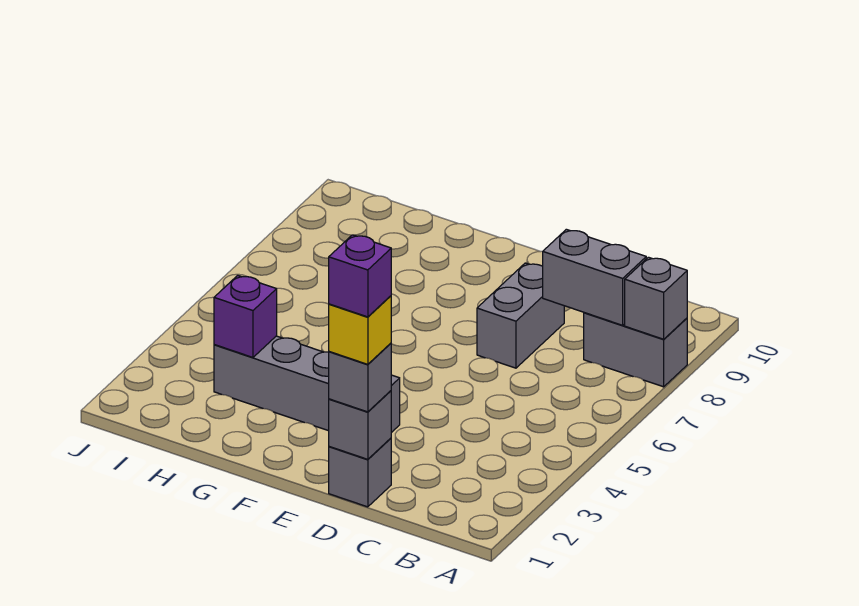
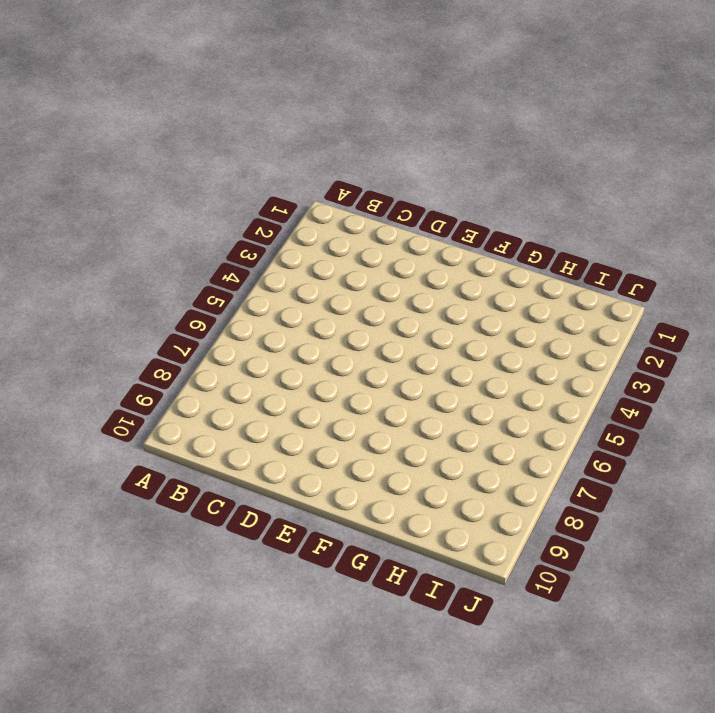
none -> grey brick A8:B8 level 1
none -> grey brick D1 level 1

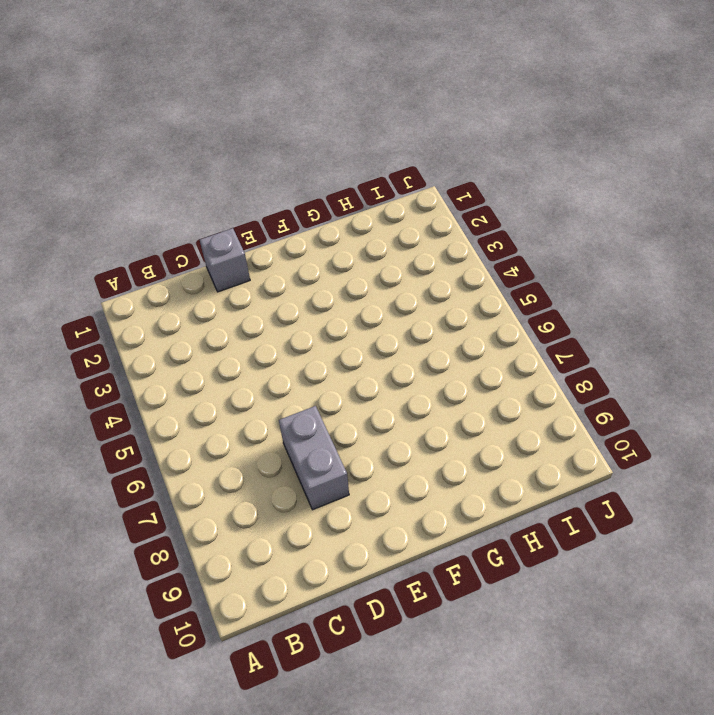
none -> grey brick A8:B8 level 1
none -> grey brick E3:H3 level 1

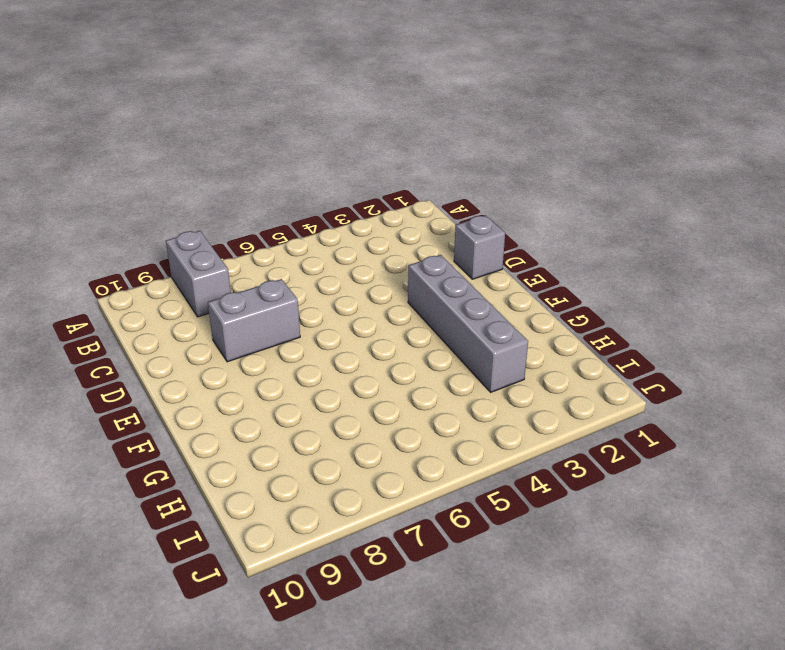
none -> grey brick A8 level 2
none -> grey brick B8:C8 level 2

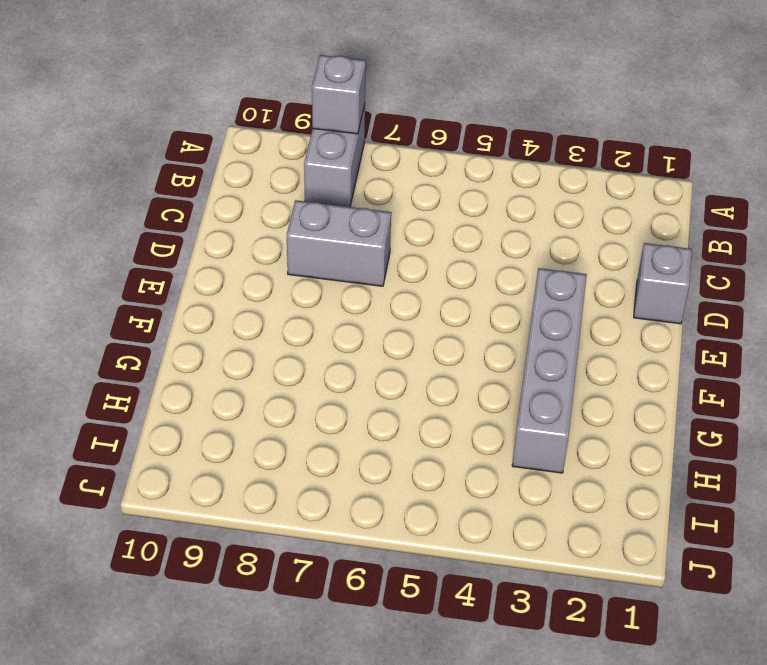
none -> grey brick B8:C8 level 2
none -> grey brick D1 level 2

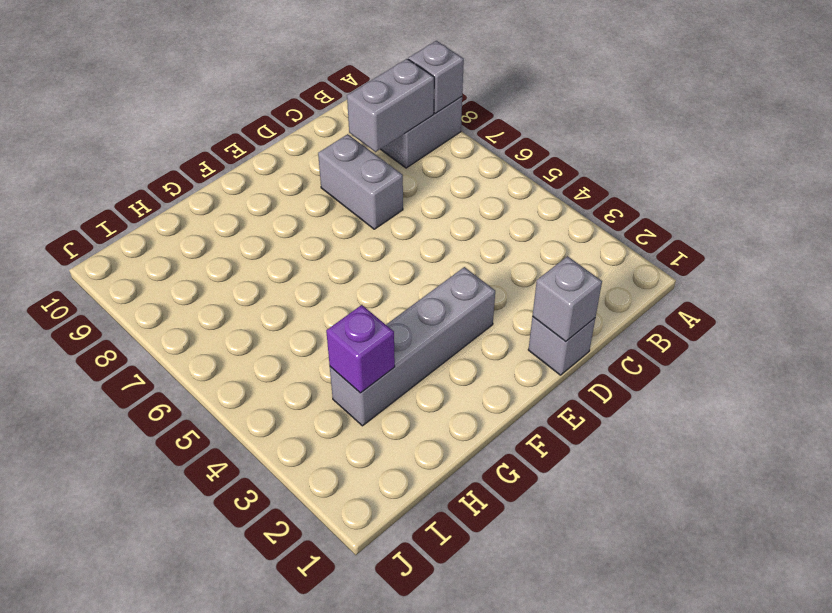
none -> grey brick D1 level 3
none -> yellow brick D1 level 4

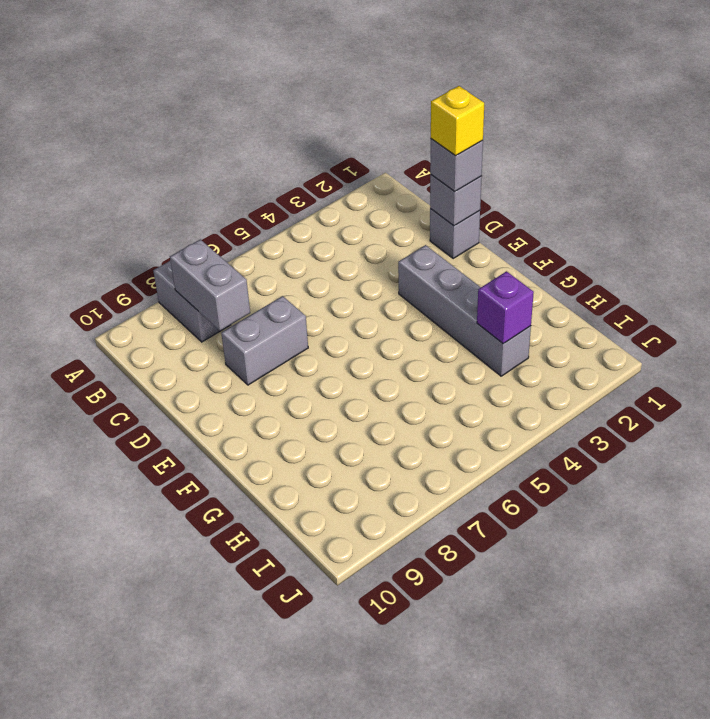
none -> grey brick A8 level 2
none -> purple brick D1 level 5

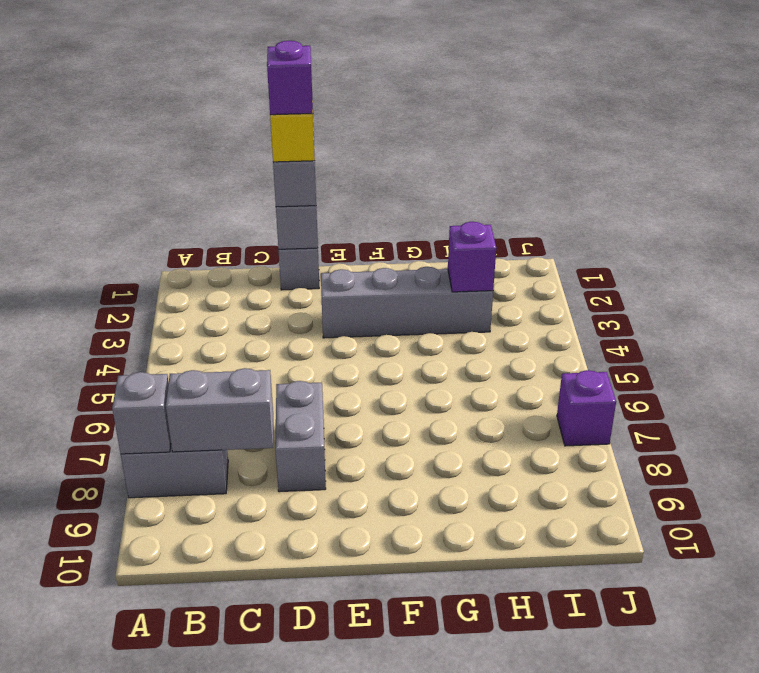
purple brick J7 level 1 -> none

